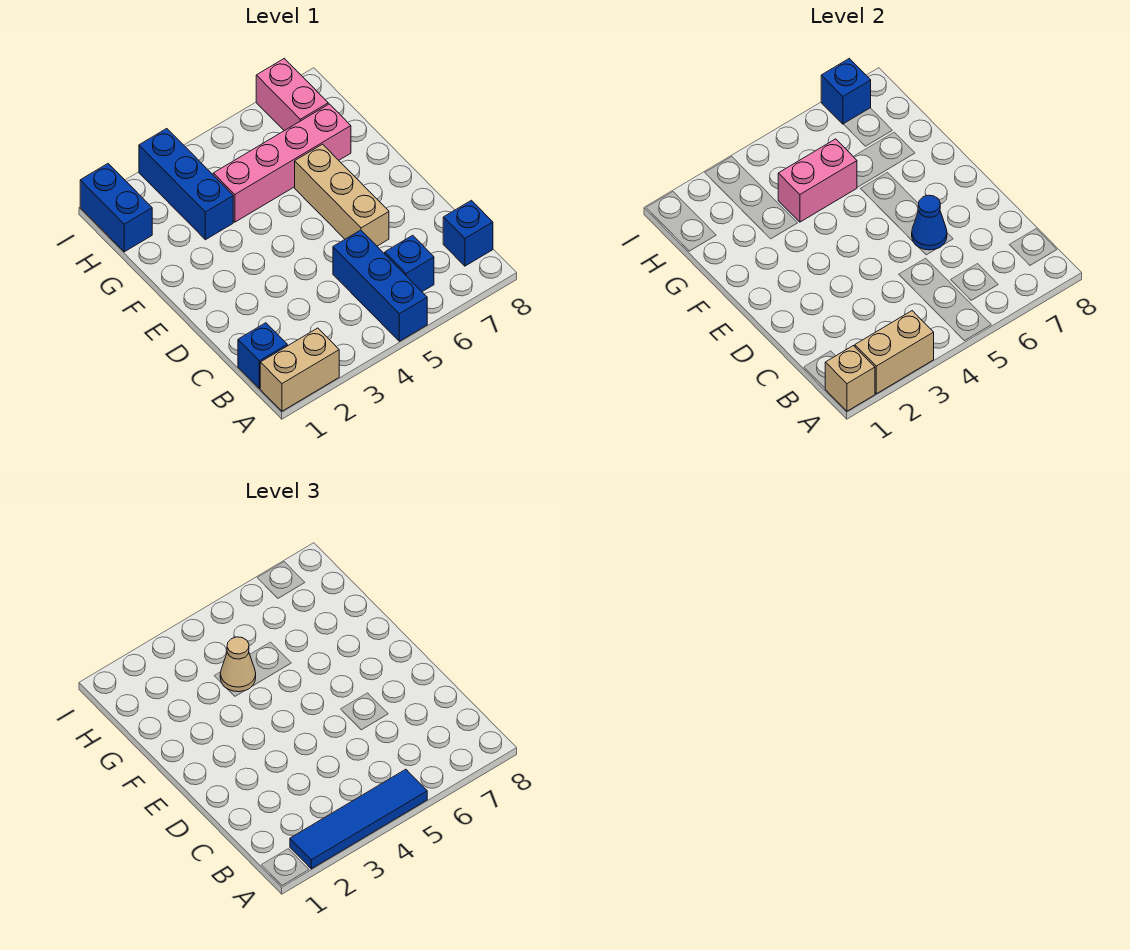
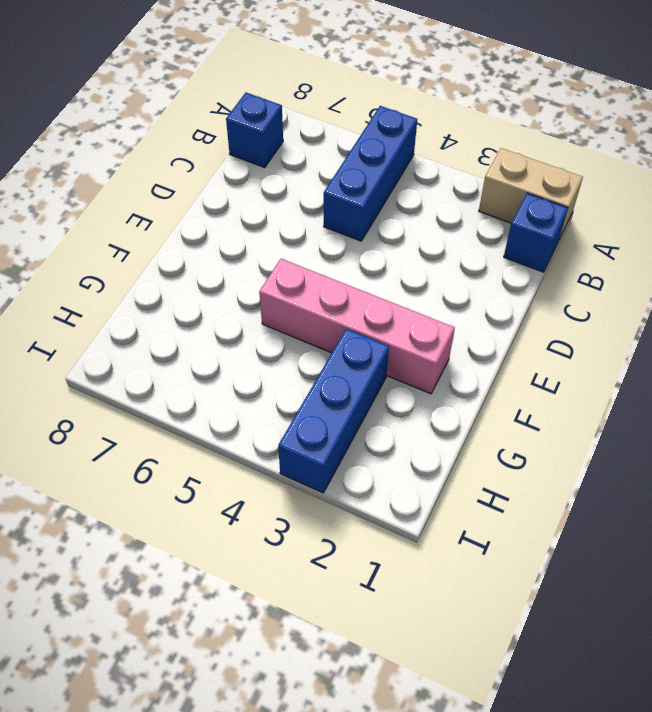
pink brick F2:F5 level 1 -> pink brick G4:G7 level 1
none -> blue brick B6 level 1
none -> tan brick D6:F6 level 1
none -> blue brick H1:I1 level 1

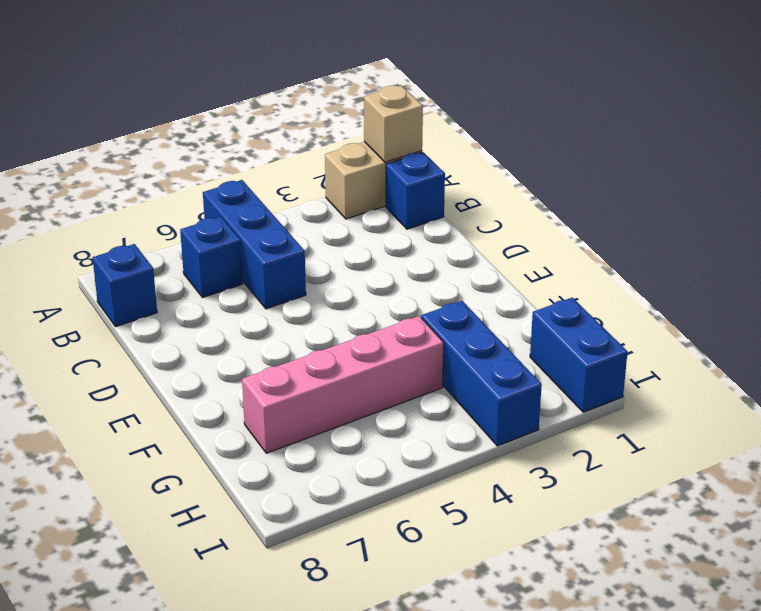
none -> tan brick D6:F6 level 1
none -> pink brick H7:I7 level 1
none -> tan brick A2:A3 level 2

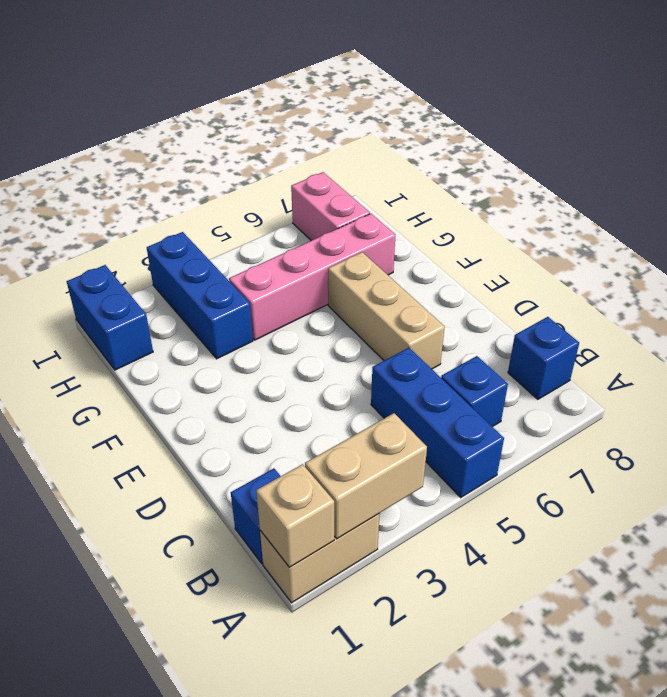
none -> blue cone D6 level 2
none -> pink brick G4:G5 level 2
none -> blue brick I7 level 2

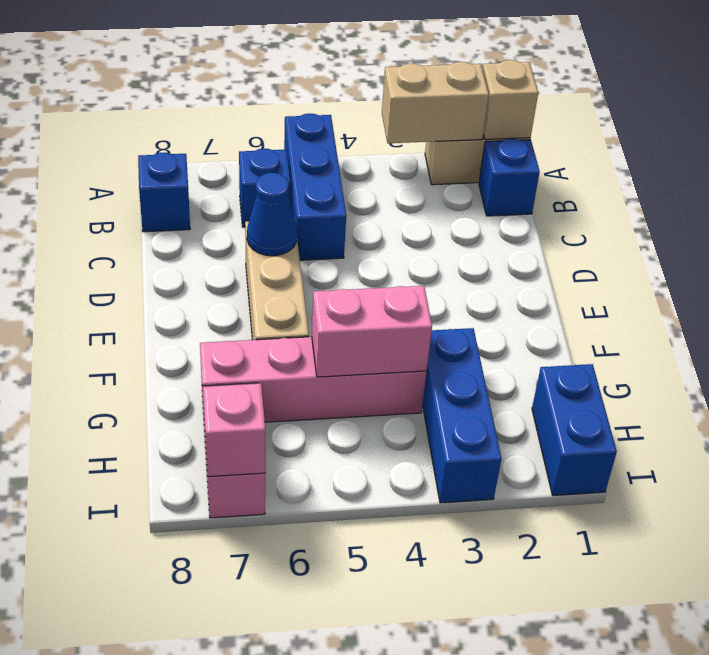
pink brick I7 level 2 -> blue brick I7 level 2
none -> blue tile A2:A5 level 3
none -> tan cone G4 level 3

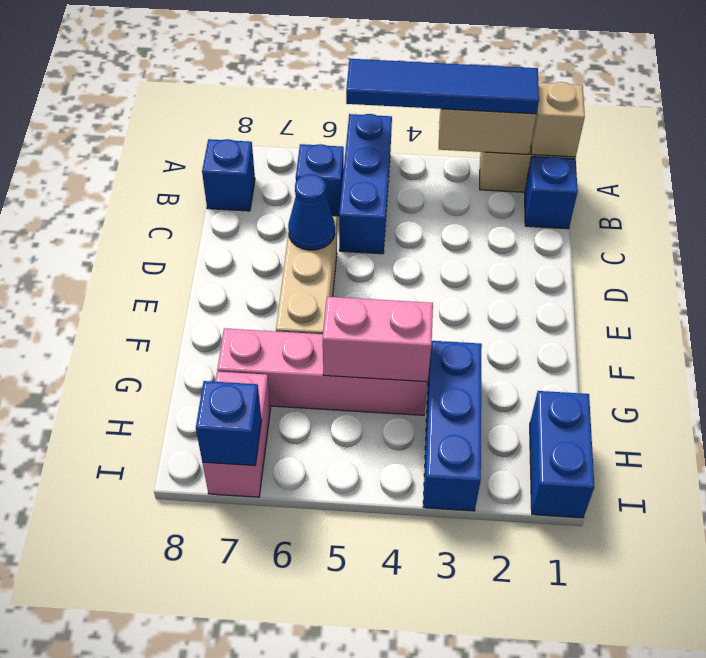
none -> tan cone G4 level 3

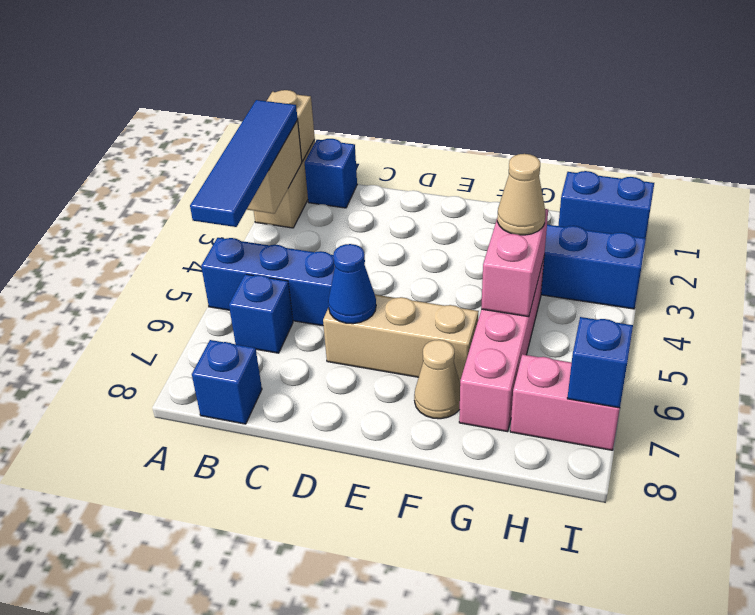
tan cone F7 level 1 -> none

